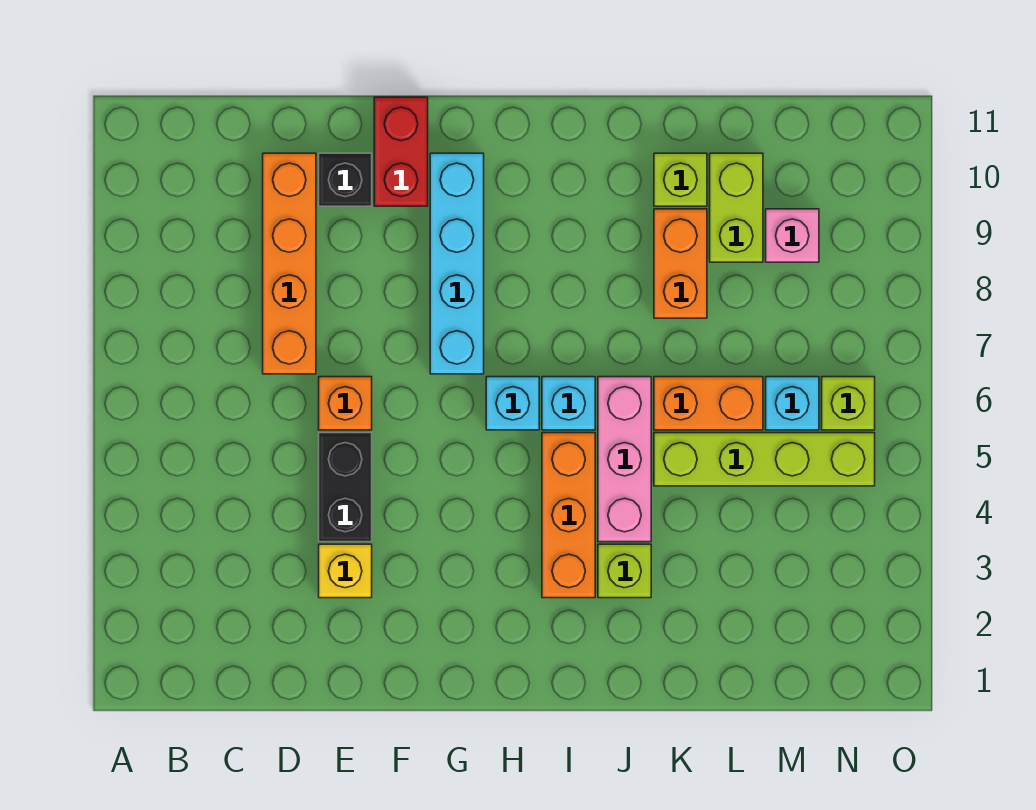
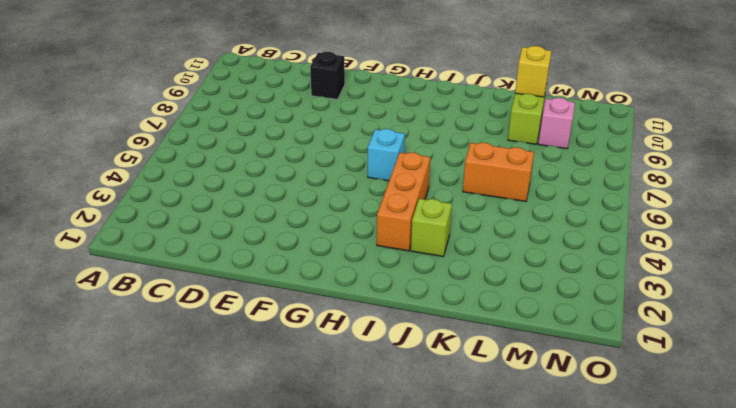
yellow brick L10 level 2 -> yellow brick E3 level 1
none -> orange brick D7:D10 level 1
none -> black brick E4:E5 level 1
none -> orange brick E6 level 1

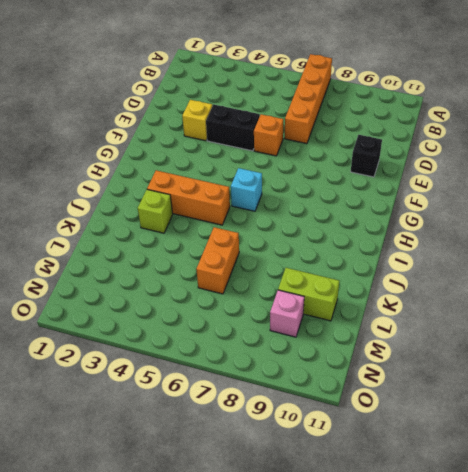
orange brick A7:D7 level 1 -> orange brick D7:D10 level 1
none -> red brick F10:F11 level 1
none -> cyan brick G7:G10 level 1
none -> cyan brick I6 level 1

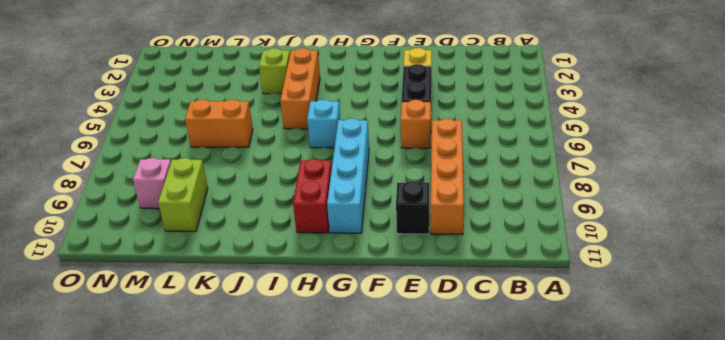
red brick H9:H10 level 1 -> red brick F10:F11 level 1
none -> cyan brick I6 level 1
none -> pink brick J4:J6 level 1
none -> lime brick K5:N5 level 1

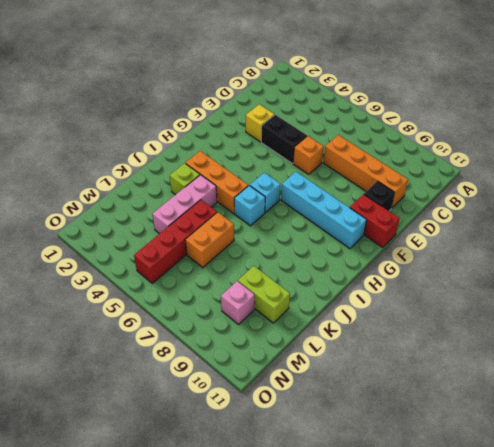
pink brick J4:L4 level 1 -> pink brick J4:J6 level 1
red brick K5:N5 level 1 -> lime brick K5:N5 level 1
none -> orange brick K8:K9 level 1
none -> lime brick K10 level 1
none -> cyan brick M6 level 1

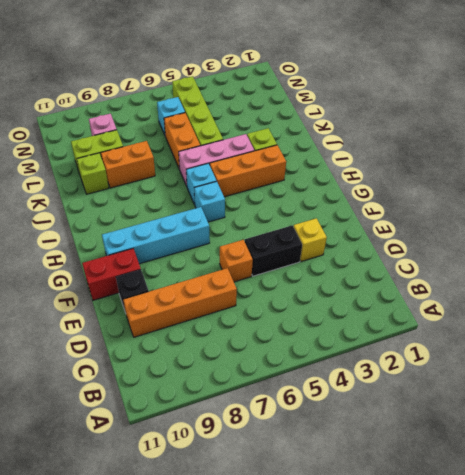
none -> lime brick N6 level 1

